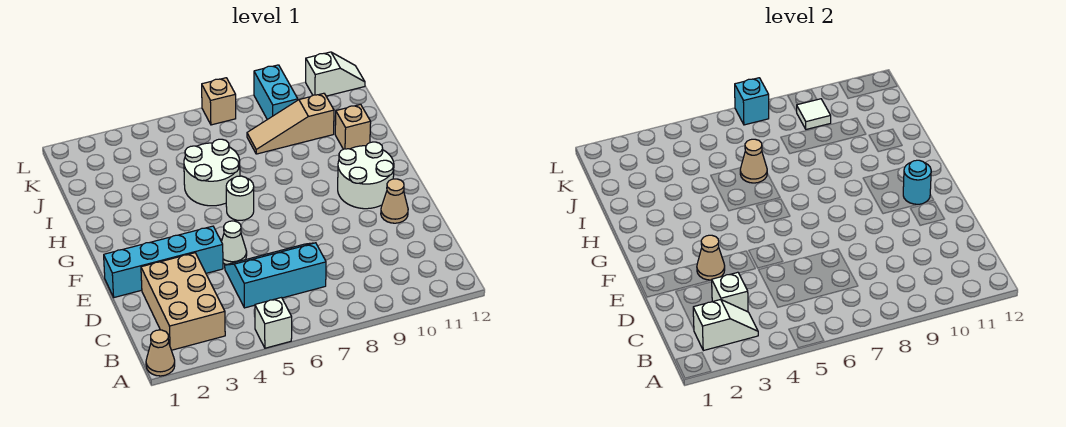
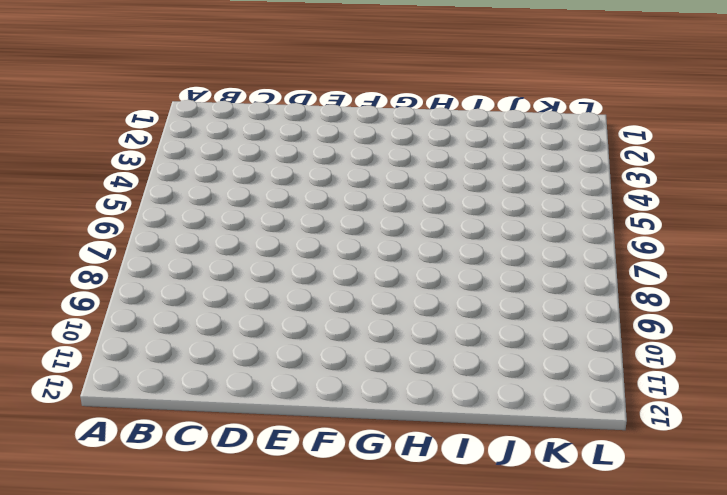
none -> tan cone A1 level 1
none -> white brick A5 level 1
none -> tan brick B2:D3 level 1

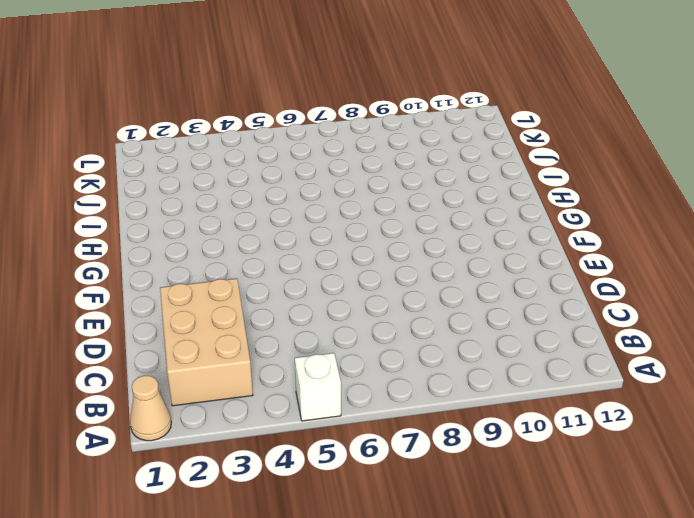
none -> cyan slope C5:D7 level 1 top C
none -> cyan brick E1:E4 level 1
none -> white cone E5 level 1

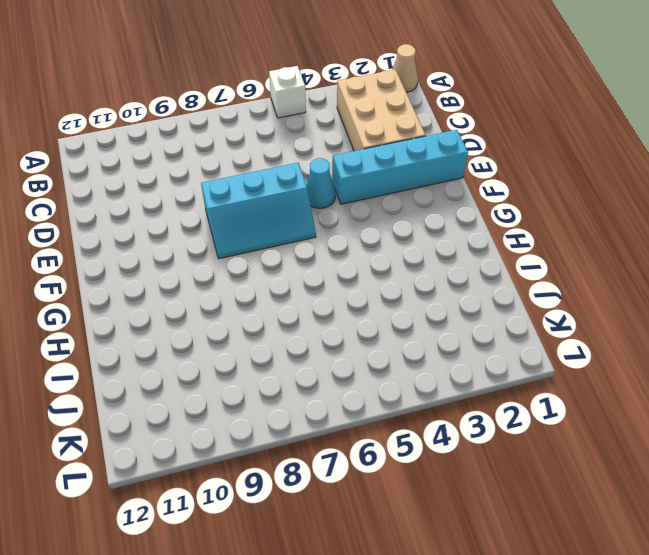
cyan cone E5 level 1 -> white cone E5 level 1
cyan slope E6:F8 level 1 top E -> cyan slope C5:D7 level 1 top C
none -> tan cone E11 level 1
none -> white round brick F10:G11 level 1
none -> white round brick G6 level 1

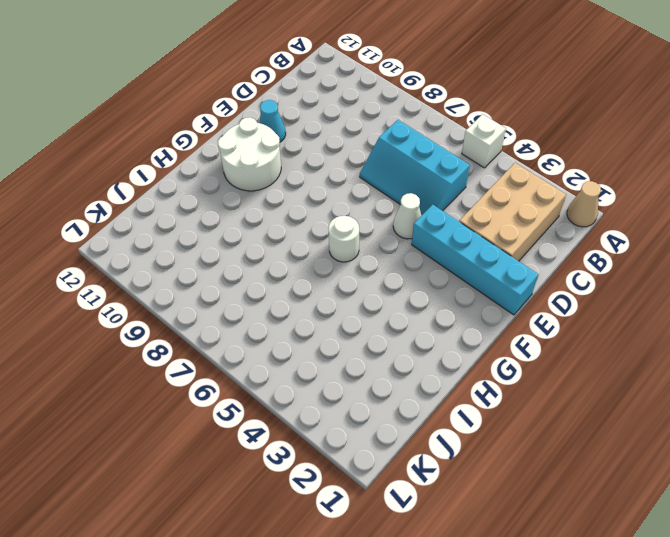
cyan cone E11 level 1 -> tan cone E11 level 1
none -> white round brick H5:I6 level 1
none -> tan brick I11 level 1
none -> tan slope J8:J10 level 1 top 10

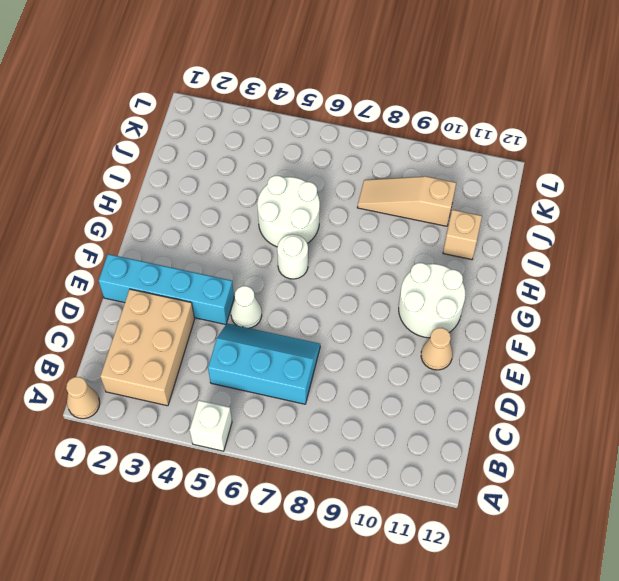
none -> cyan brick K9:L9 level 1
none -> tan brick L7 level 1
none -> white slope L11:L12 level 1 top 11

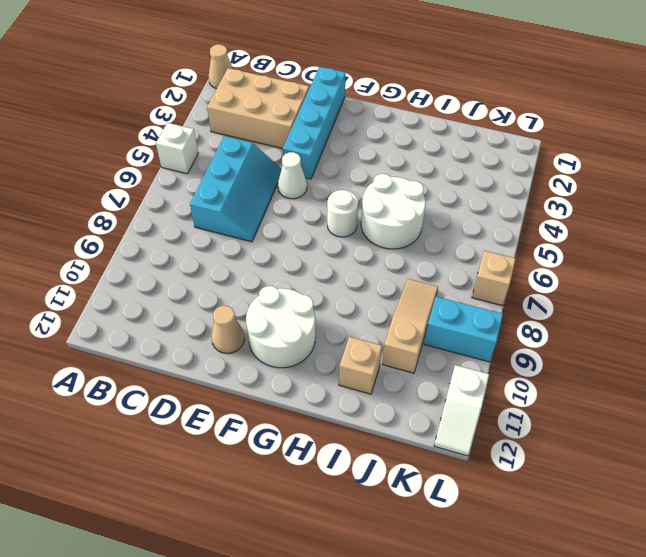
none -> white slope B2:B3 level 2 top 2
none -> white brick C3 level 2
none -> tan cone E3 level 2

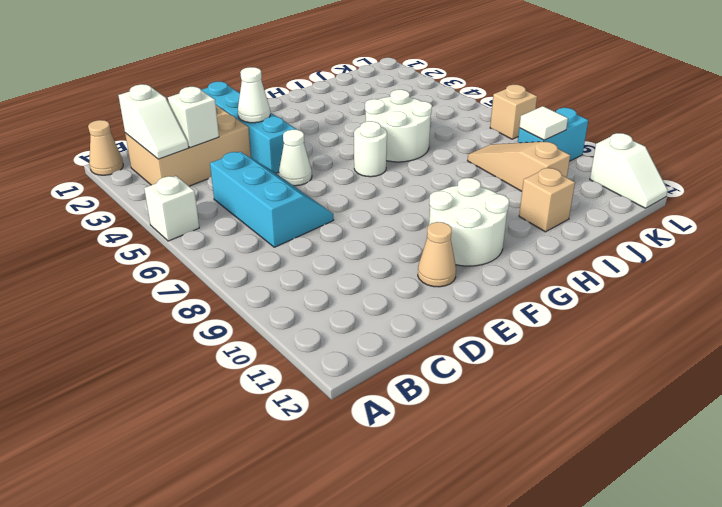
white cone E3 level 2 -> tan cone E3 level 2
none -> cyan round brick F11 level 2
none -> tan cone I6 level 2
none -> cyan brick L7 level 2

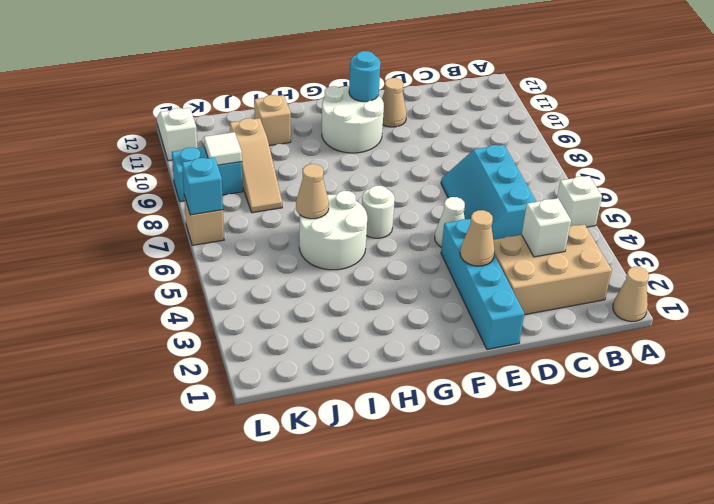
none -> white slope B2:B3 level 2 top 2

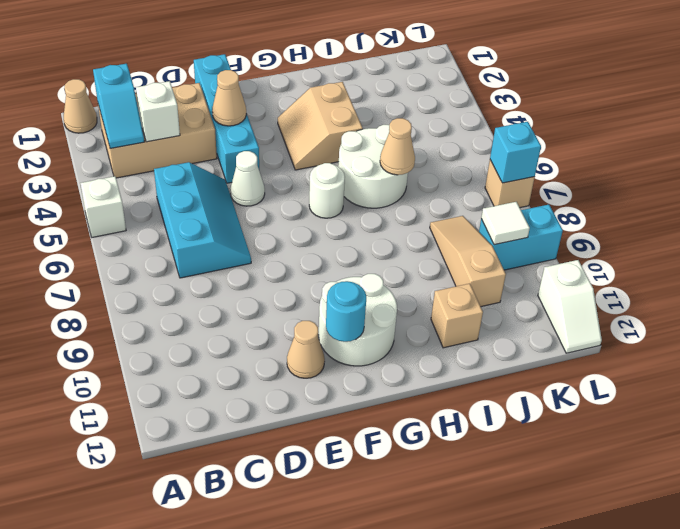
cyan slope B2:B3 level 2 top 2 -> white slope B2:B3 level 2 top 2
tan slope G3:H4 level 1 top H -> none

